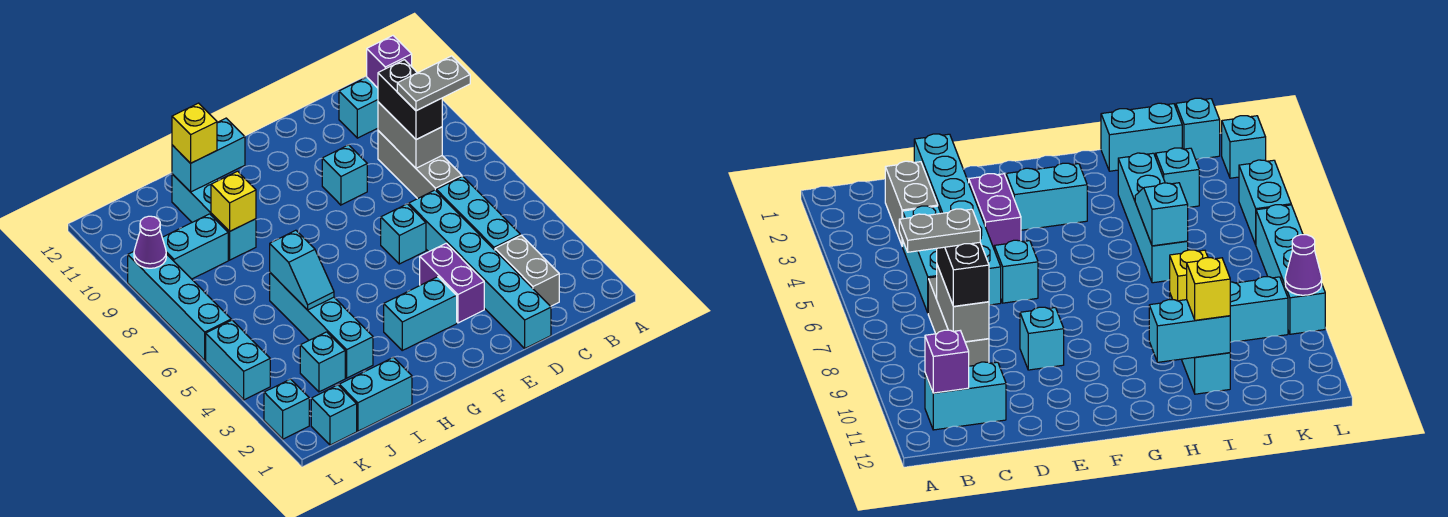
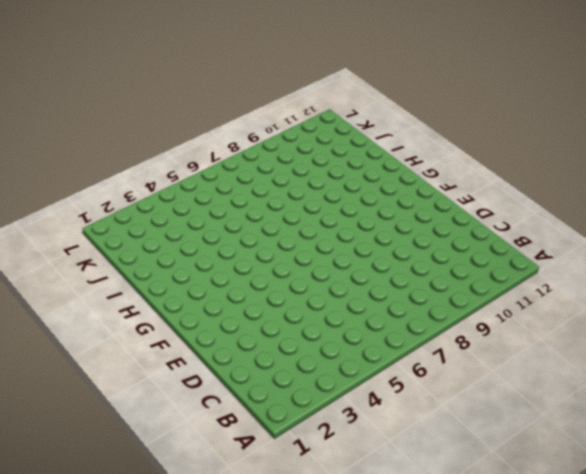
none -> cyan brick B11:C11 level 1
none -> grey brick C2:C3 level 1
none -> cyan brick C4:C6 level 1

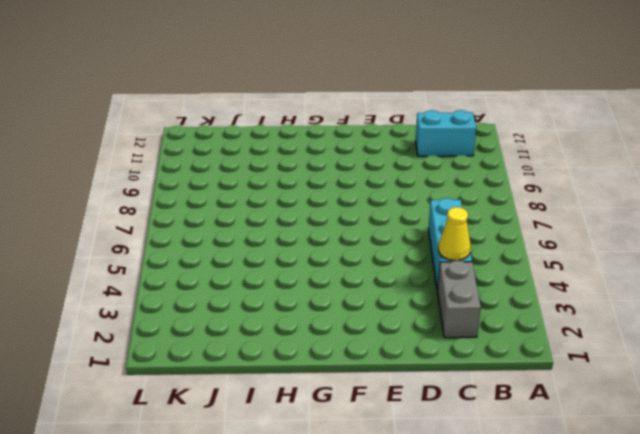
yellow cone C4 level 2 -> none
none -> grey brick C7:C9 level 1
none -> cyan brick D1:D6 level 1
none -> purple brick E3:E4 level 1

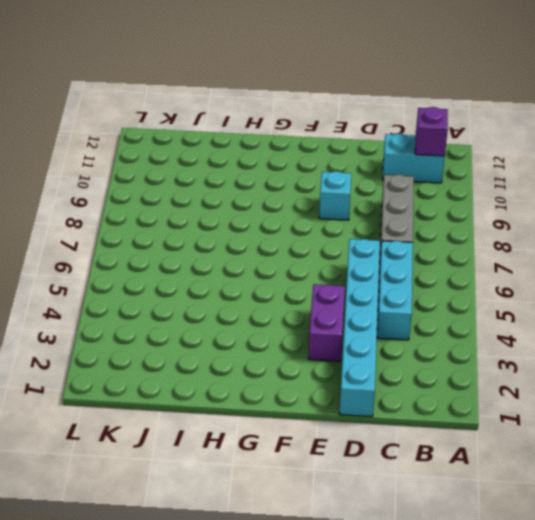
none -> grey brick C2:C3 level 1
none -> cyan brick E6 level 1
none -> cyan brick F3:G3 level 1

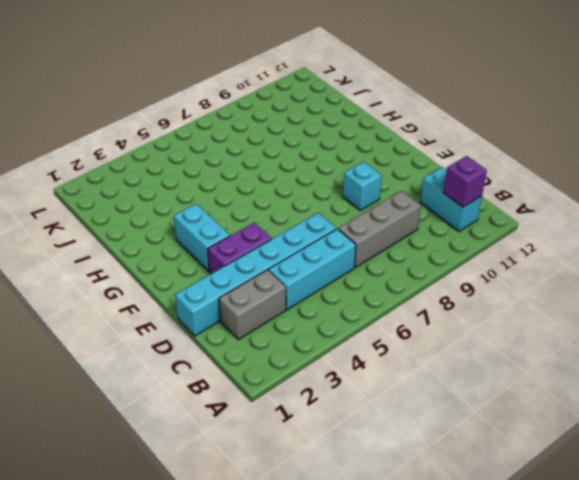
none -> cyan brick E6 level 1
none -> cyan brick I1:J1 level 1
none -> cyan brick I3:I6 level 1

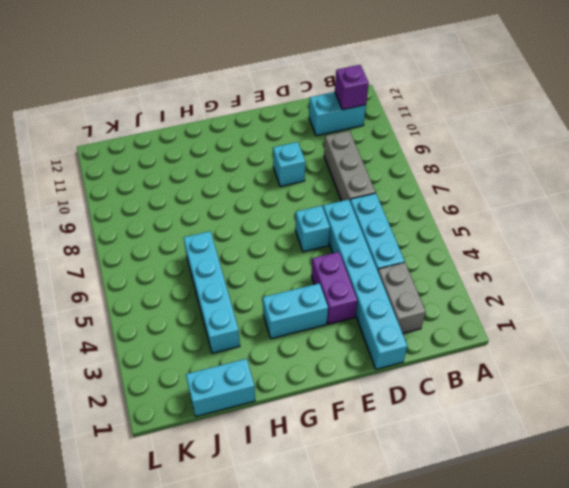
none -> cyan brick I9:I11 level 1
none -> cyan brick J3 level 1
none -> cyan brick J9:K9 level 1

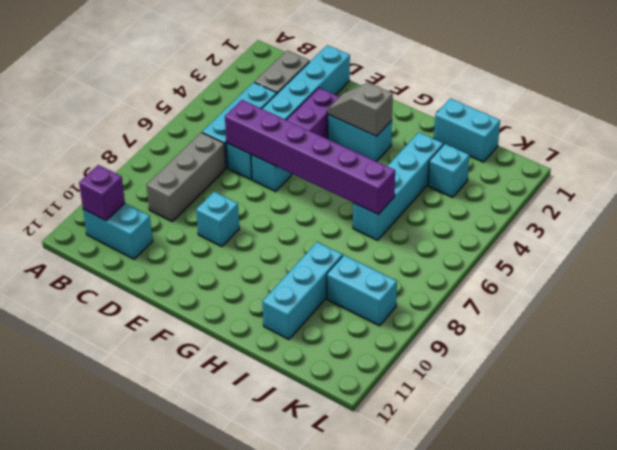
purple brick D6:I6 level 2 -> cyan slope I5:I6 level 2 top 6
grey slope F3:G3 level 2 top G -> none
none -> cyan brick K1 level 1
none -> cyan brick L2 level 1
none -> cyan brick L4:L5 level 1

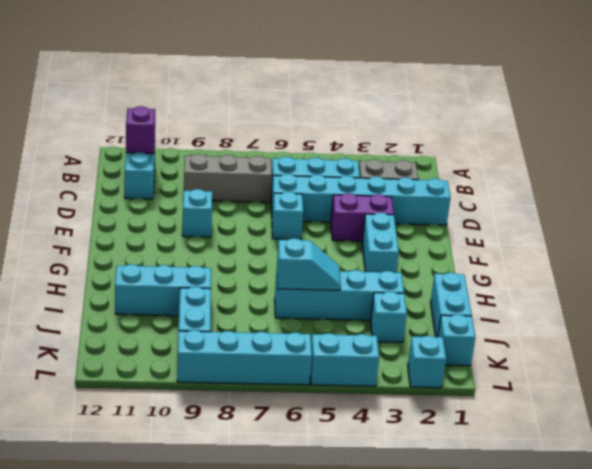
none -> grey brick C8:C9 level 2
none -> cyan brick H11:I11 level 2
none -> yellow brick I9 level 2

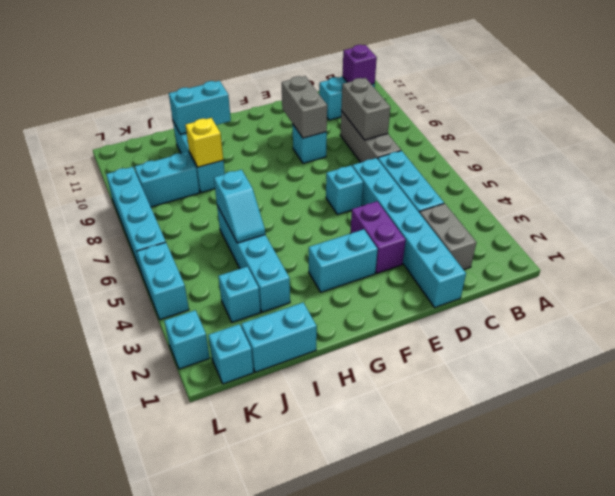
grey brick E9:E10 level 2 -> none
none -> purple cone L9 level 2
none -> black brick C8:C9 level 3
none -> yellow brick I11 level 3

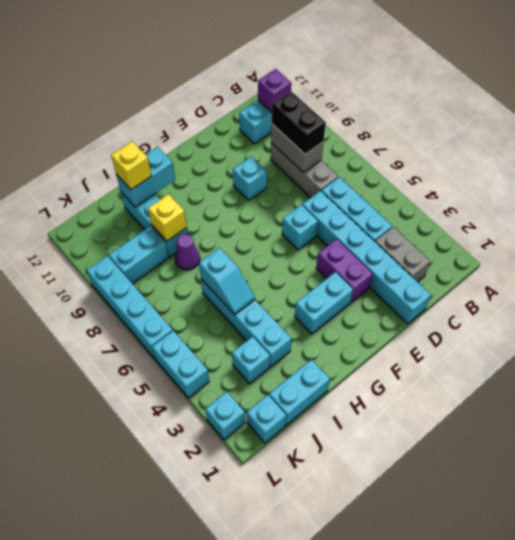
purple cone I8 level 1 -> purple cone L9 level 2
none -> grey plate B8:C8 level 4

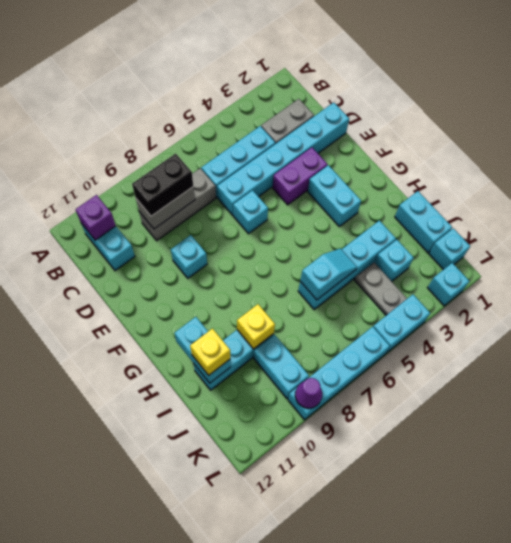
grey plate J4:K4 level 1 -> grey plate B8:C8 level 4

